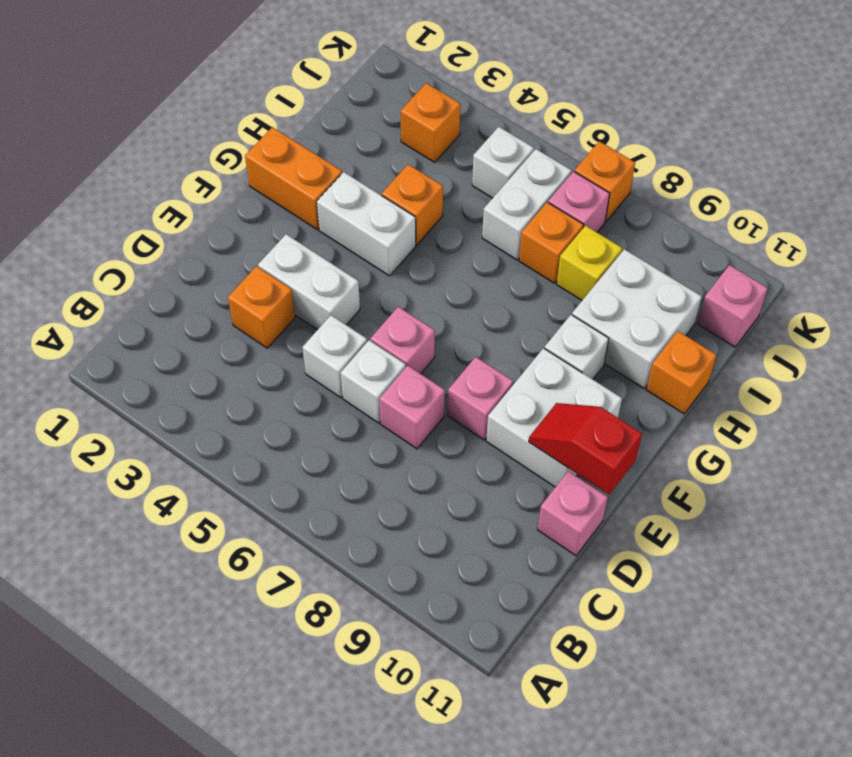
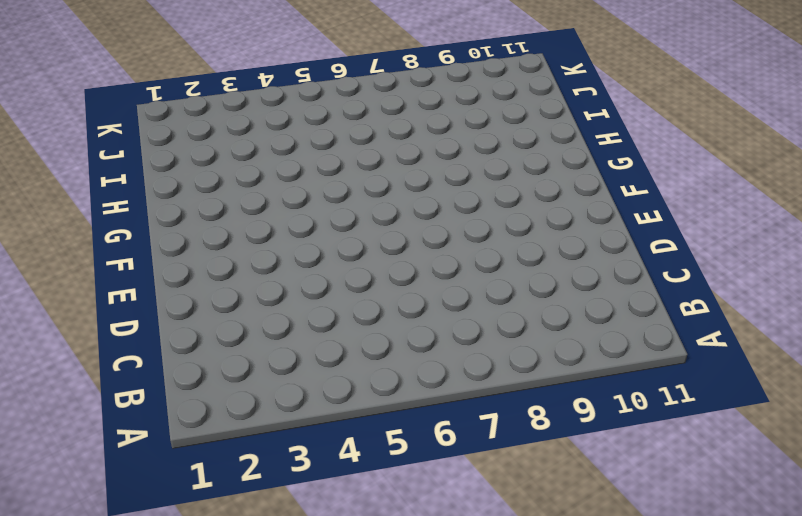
none -> orange brick D3 level 1
none -> white brick D5 level 1
none -> white brick D6 level 1

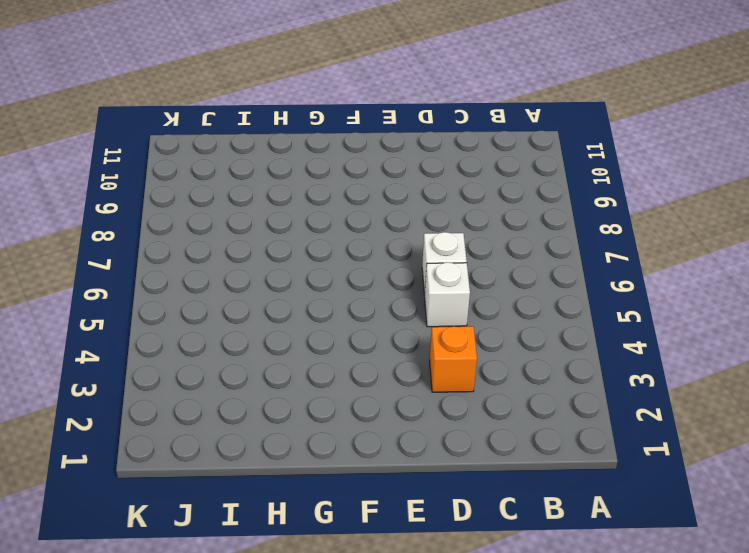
none -> pink brick D7 level 1
none -> pink brick D11 level 1
none -> white brick E3:E4 level 1

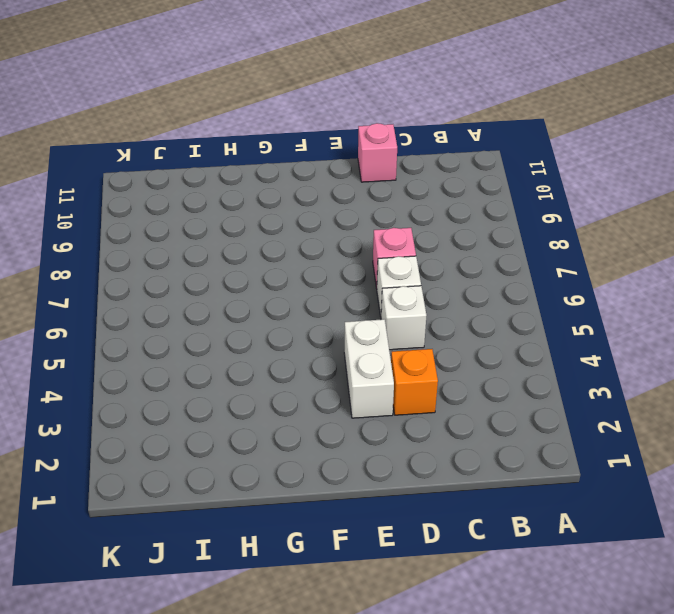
none -> pink brick E6 level 1
none -> pink brick E8 level 1
none -> white brick E9:F10 level 1

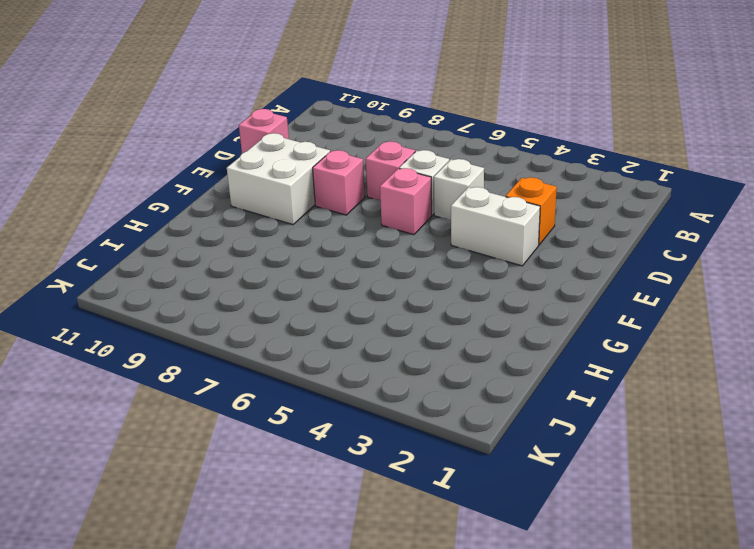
none -> orange brick G1:G2 level 1
none -> white brick G3:G4 level 1
none -> white brick G9 level 1

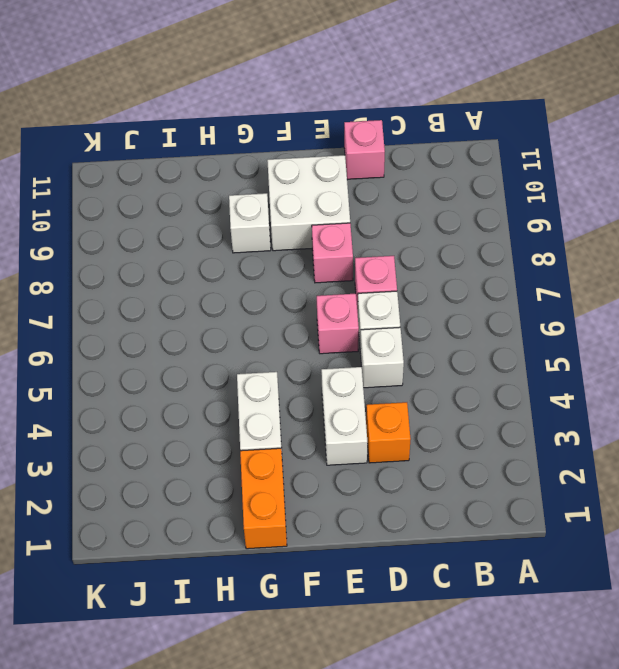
none -> orange brick H4 level 1
none -> white brick H9:I10 level 1
none -> orange brick H11 level 1

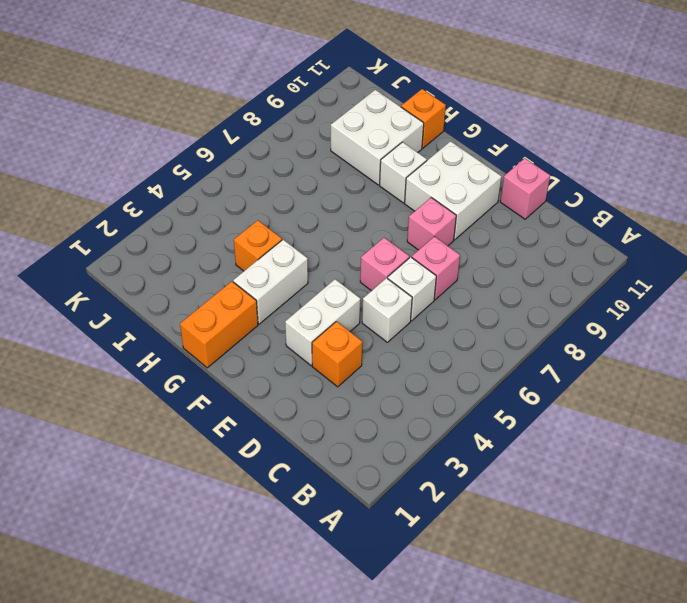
none -> white brick I6:J6 level 1
none -> orange brick I7 level 1
none -> yellow brick I8 level 1

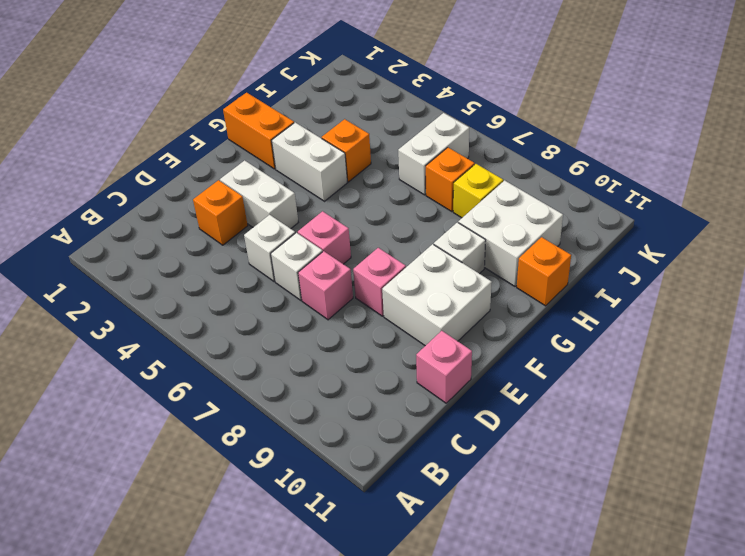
none -> orange brick J3 level 1
none -> white brick J5 level 1
none -> pink brick J7 level 1

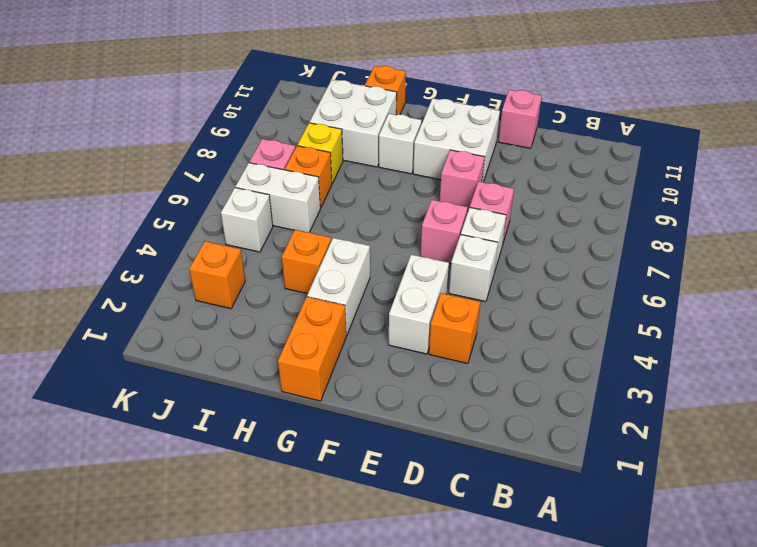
none -> pink brick J11 level 1
none -> orange brick K7 level 1
none -> red slope E10:E11 level 2 top 11

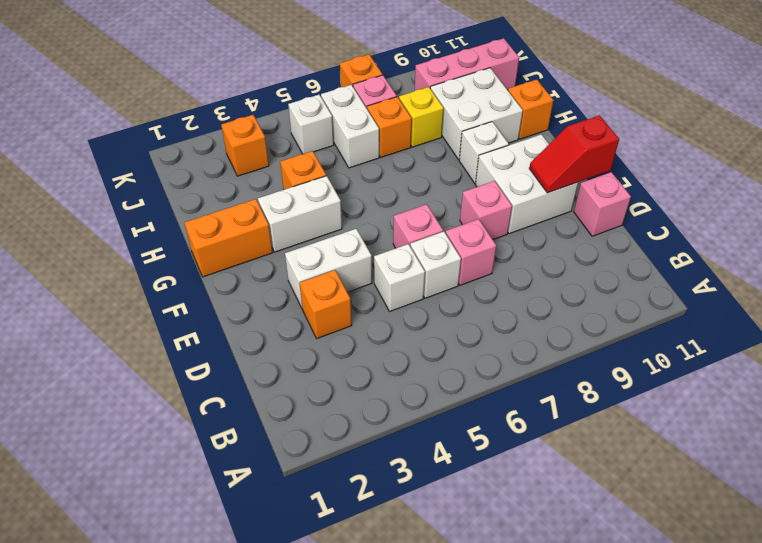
pink brick J9:J11 level 1 -> pink brick J11 level 1

